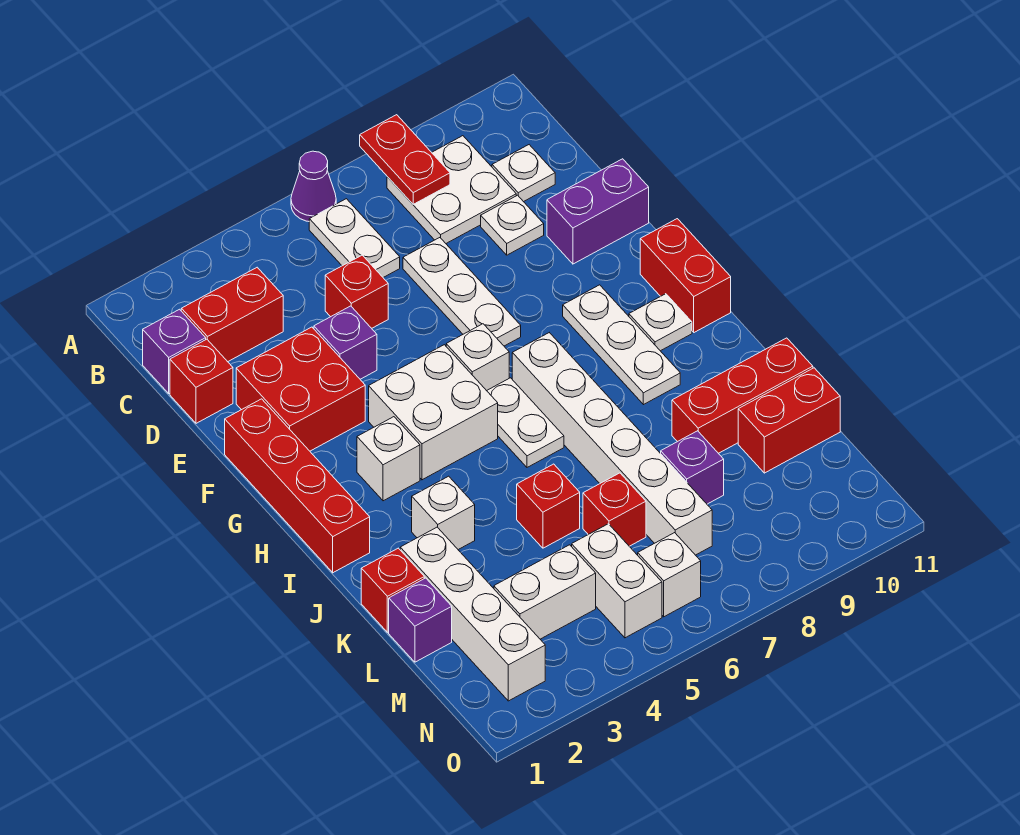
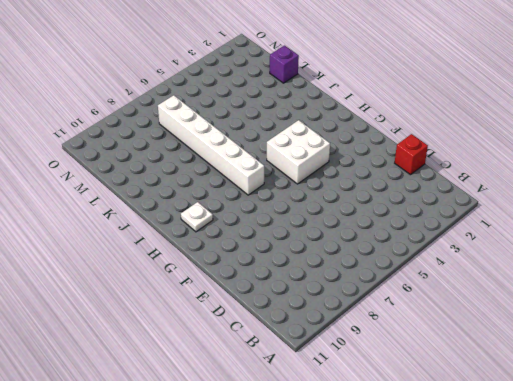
none -> purple cone A6 level 1
none -> white plate B6:C6 level 1
none -> white plate B8:C9 level 1
none -> purple brick C1 level 1

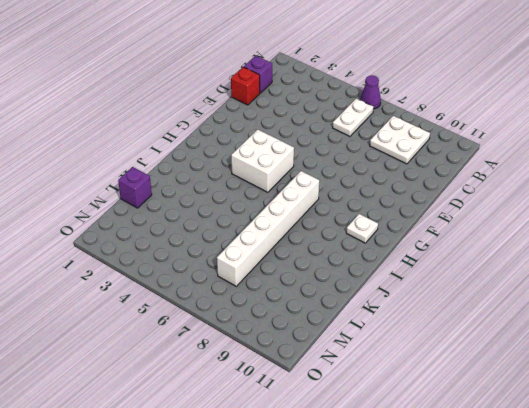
none -> red brick C2:C3 level 1
none -> white plate C10 level 1
none -> red brick D5 level 1
none -> white plate D7:F7 level 1

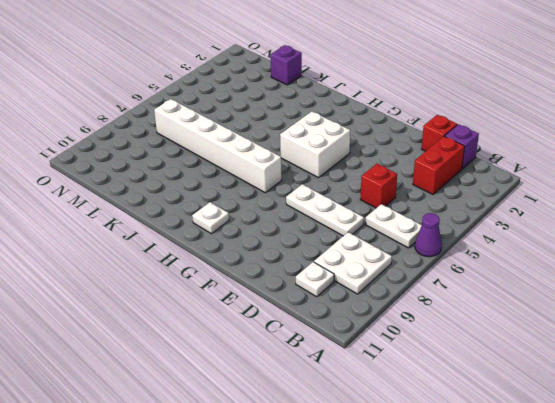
none -> white plate D9 level 1
none -> red brick E2:F3 level 1
none -> purple brick E4 level 1
none -> purple brick E10:E11 level 1

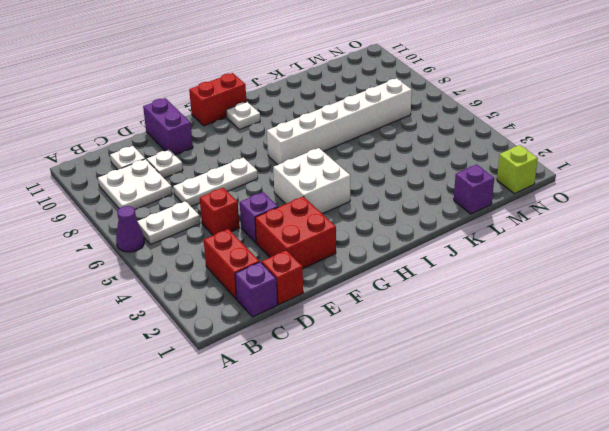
lime brick N1 level 1 -> none
none -> red brick F1:I1 level 1
none -> white brick G6 level 1
none -> white plate G9:I9 level 1
none -> white brick H3 level 1

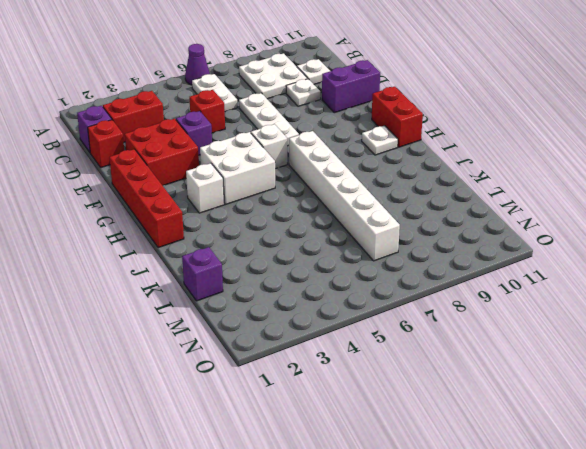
none -> white plate G9:I9 level 1
none -> white plate H6:I6 level 1
none -> white brick J3 level 1
none -> red brick K1 level 1

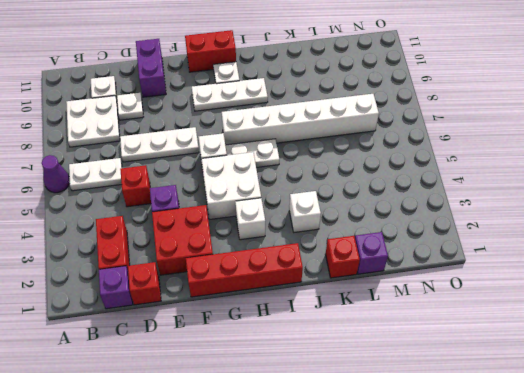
none -> white brick K2:N2 level 1
none -> red brick K5 level 1
none -> red brick K9:K11 level 1
none -> red brick L6 level 1

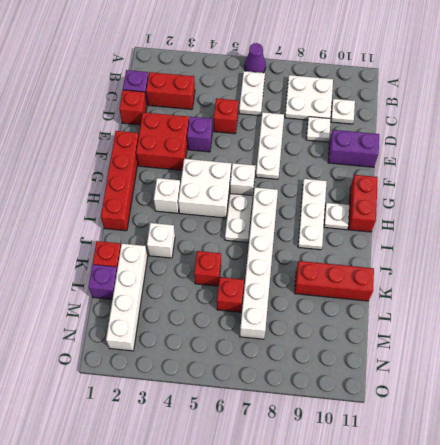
none -> purple brick L8 level 1
none -> red brick L10:L11 level 1
none -> white brick M3:M4 level 1
none -> white brick M5:N5 level 1

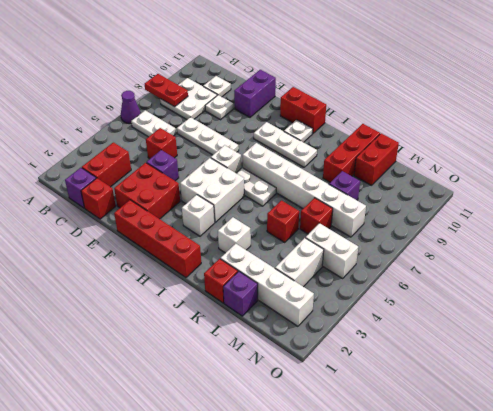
none -> white brick N6 level 1

